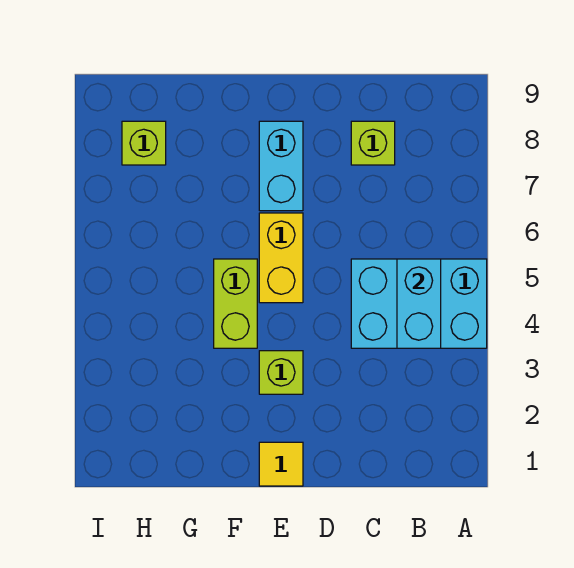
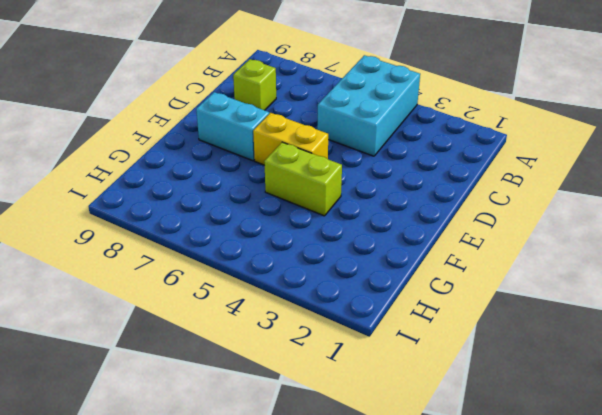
none -> yellow tile E1 level 1
none -> lime brick E3 level 1

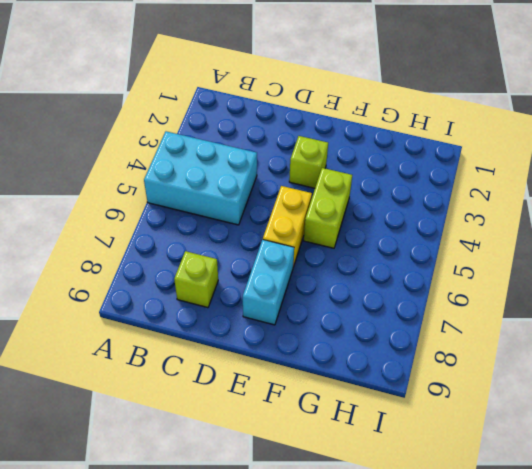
none -> yellow tile E1 level 1
none -> lime brick H8 level 1

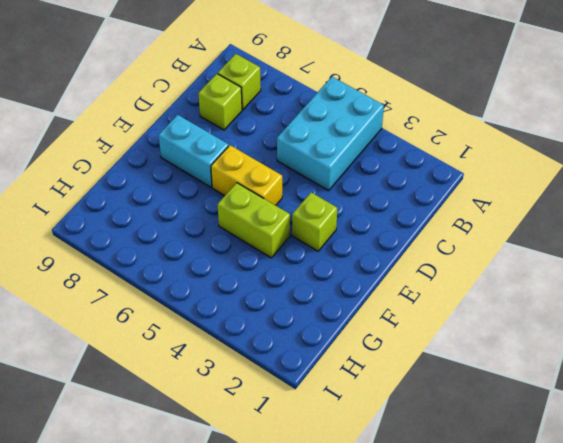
lime brick B8 level 1 -> lime brick H8 level 1
none -> yellow tile E1 level 1
none -> cyan brick B4:B5 level 2

